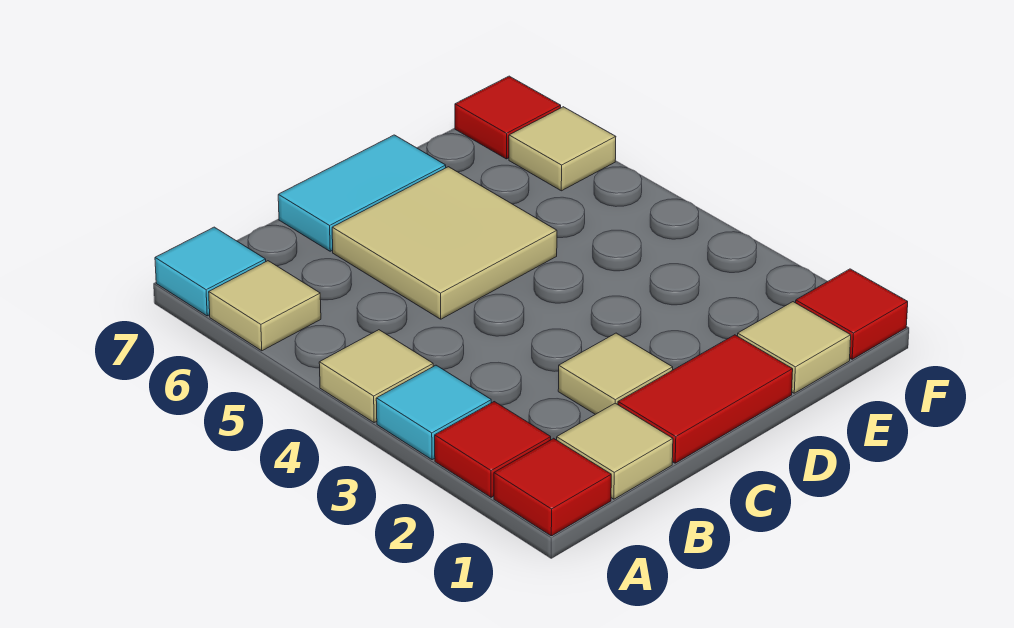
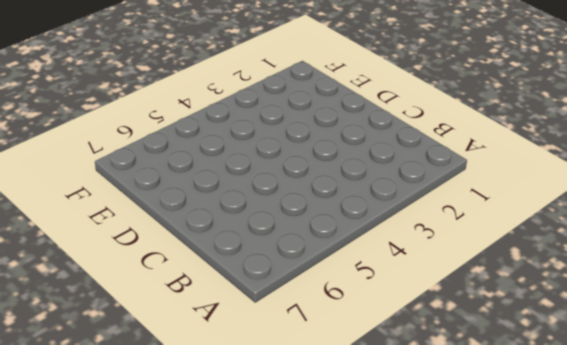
none -> red tile A1 level 1
none -> red tile A2 level 1
none -> cyan tile A3 level 1

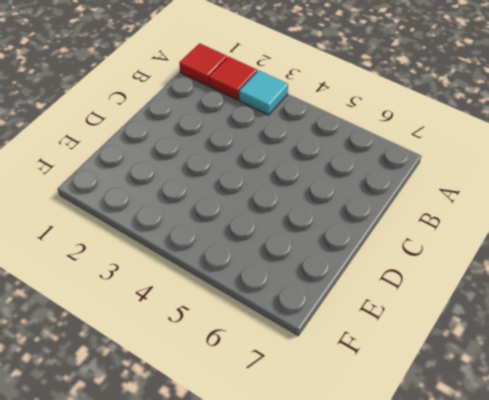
none -> tan tile A4 level 1
none -> tan tile A6 level 1
none -> cyan tile A7 level 1

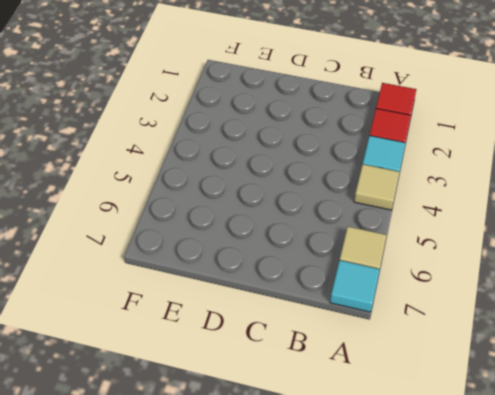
none -> tan tile B1 level 1
none -> red tile C1:D1 level 1
none -> tan tile C2 level 1

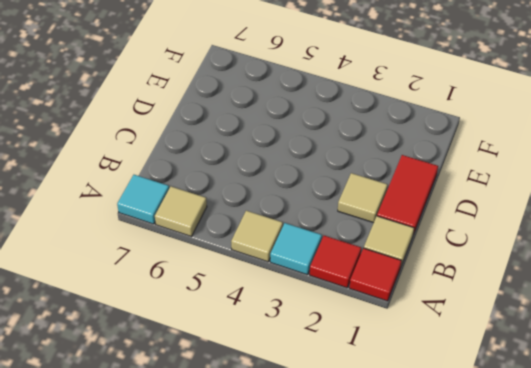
none -> tan tile C5:D6 level 1
none -> cyan tile C7:D7 level 1
none -> tan tile E1 level 1

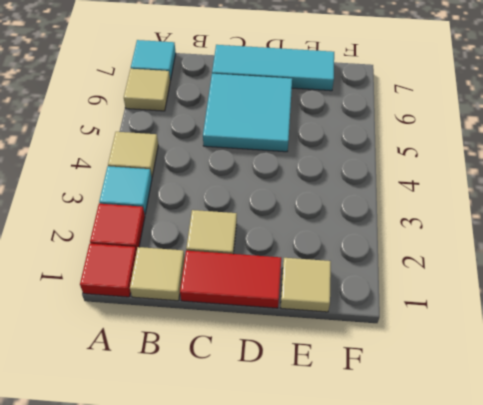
cyan tile C5:D6 level 1 -> tan tile C5:D6 level 1
cyan tile C7:E7 level 1 -> cyan tile C7:D7 level 1
none -> red tile F1 level 1
none -> tan tile F6 level 1
none -> red tile F7 level 1

